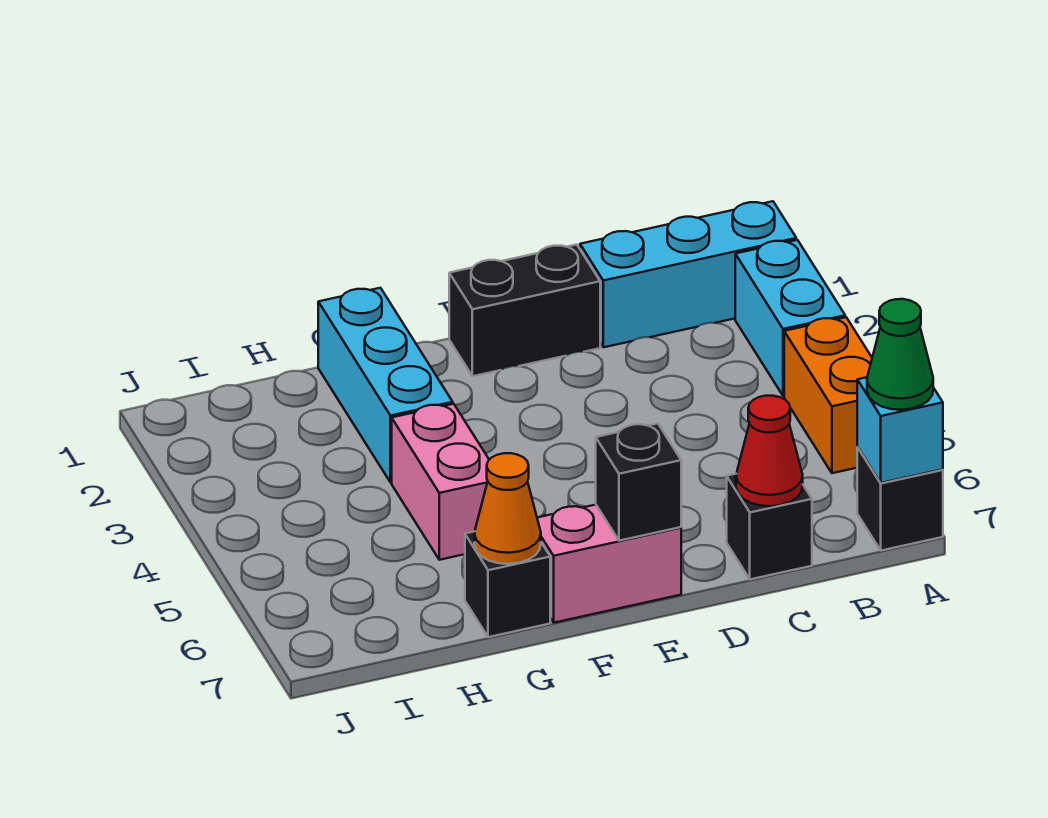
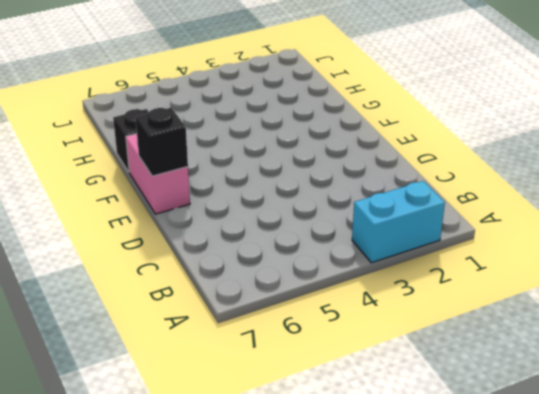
none -> cyan brick A1:C1 level 1
none -> orange brick A4:A5 level 1
none -> black brick A7 level 1

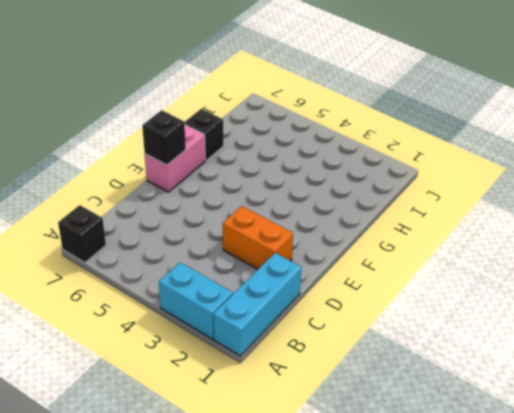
orange brick D2:D3 level 1 -> orange brick A4:A5 level 1
none -> black brick C7 level 1
none -> black brick D1:E1 level 1
none -> cyan brick G1:G3 level 1

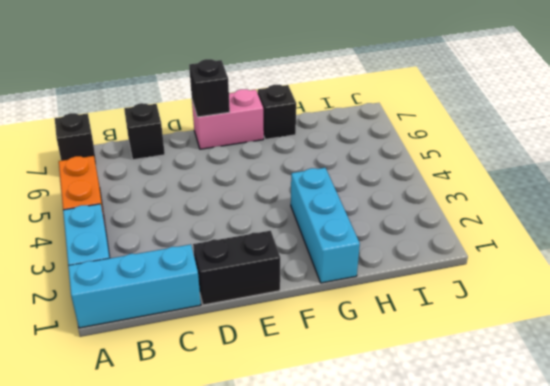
none -> pink brick G4:G5 level 1
none -> cyan brick A7 level 2
none -> red cone C7 level 2

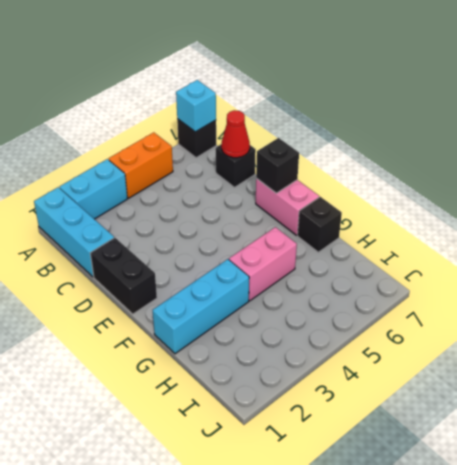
none -> orange cone G7 level 2
none -> green cone A7 level 3

